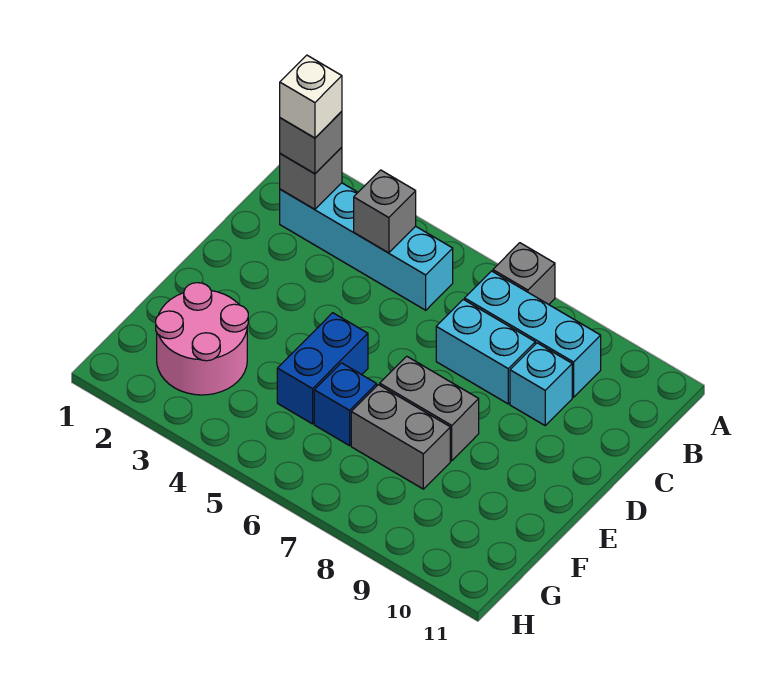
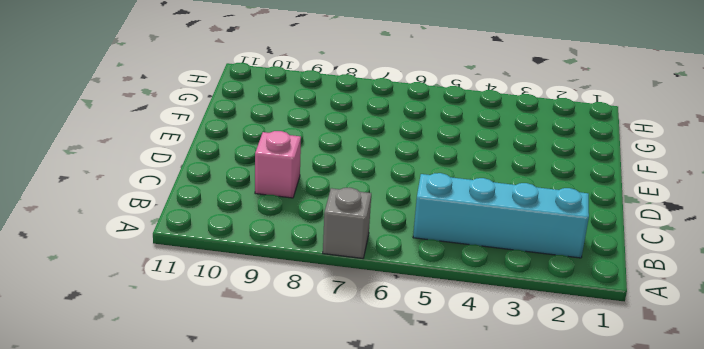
pink brick C9 level 1 -> cyan brick C9 level 1
none -> cyan brick B7:B9 level 1
none -> cyan brick C7:C8 level 1
none -> blue brick E5:F5 level 1

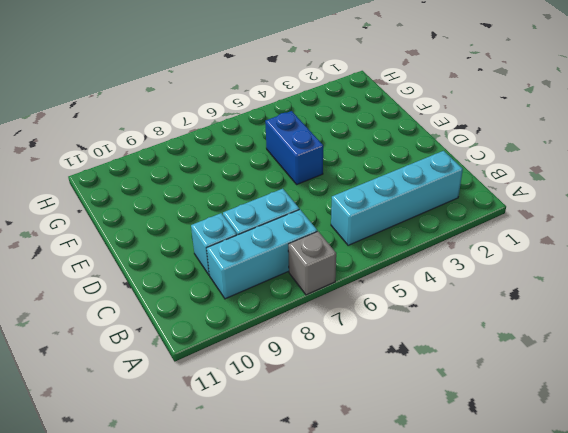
none -> grey brick E7:E8 level 1
none -> pink round brick F2:G3 level 1
none -> blue brick F6 level 1

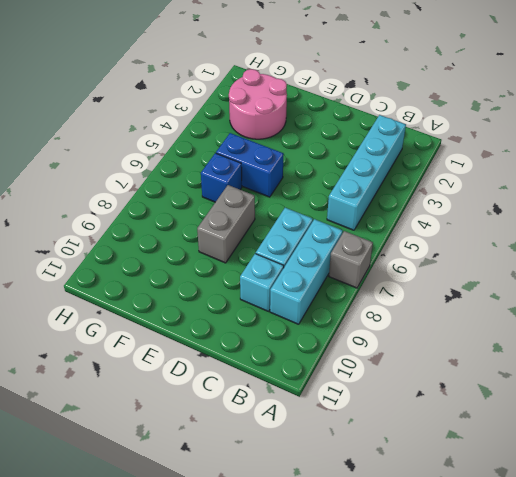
none -> grey brick F7:F8 level 1
none -> grey brick B2 level 2
none -> grey brick B4 level 2

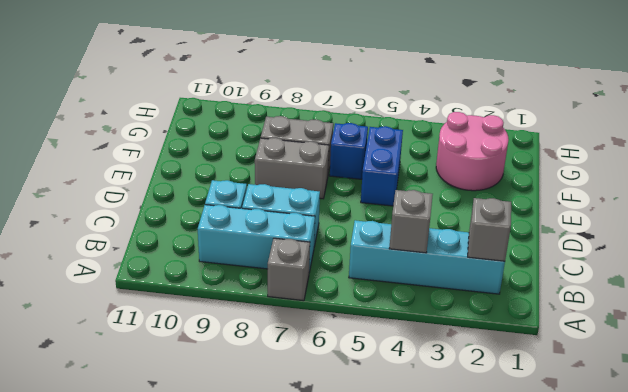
none -> grey brick B2 level 3
none -> white brick B2 level 4

